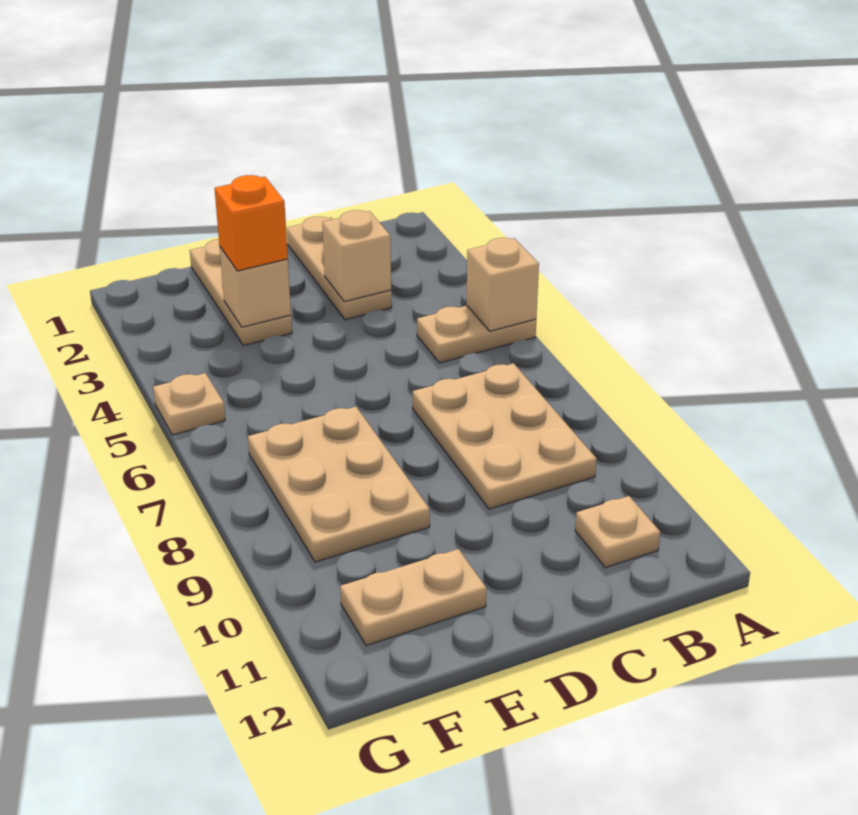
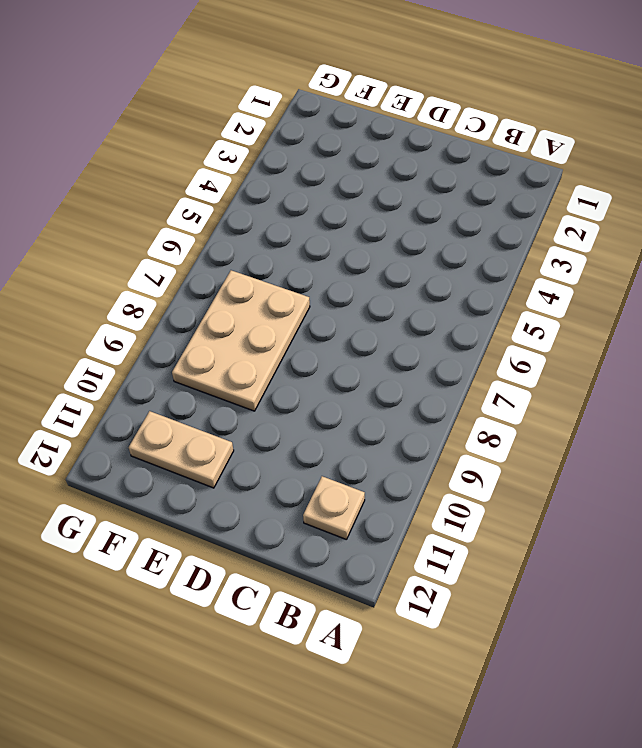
none -> tan plate A5:B5 level 1
none -> tan plate B7:C9 level 1
none -> tan plate C1:C3 level 1

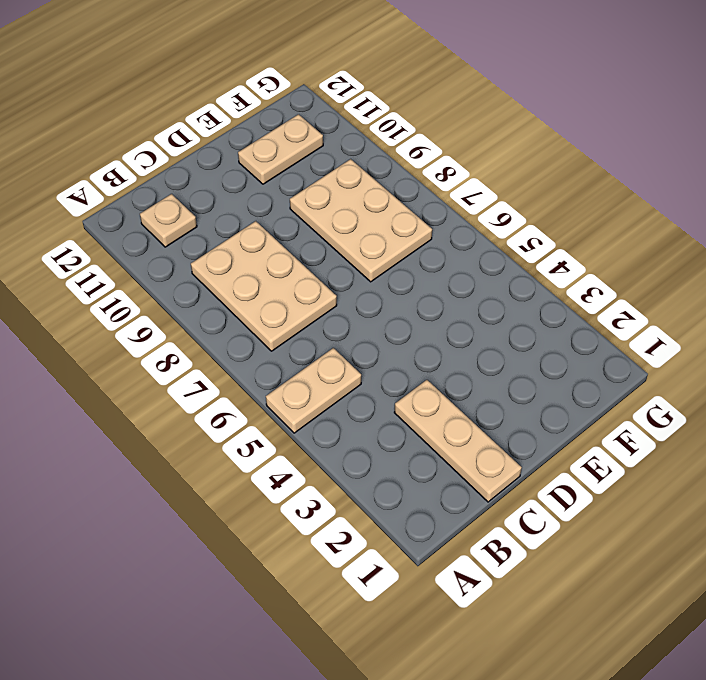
none -> tan plate E1:E3 level 1
none -> tan plate G5 level 1
none -> tan brick A5 level 2

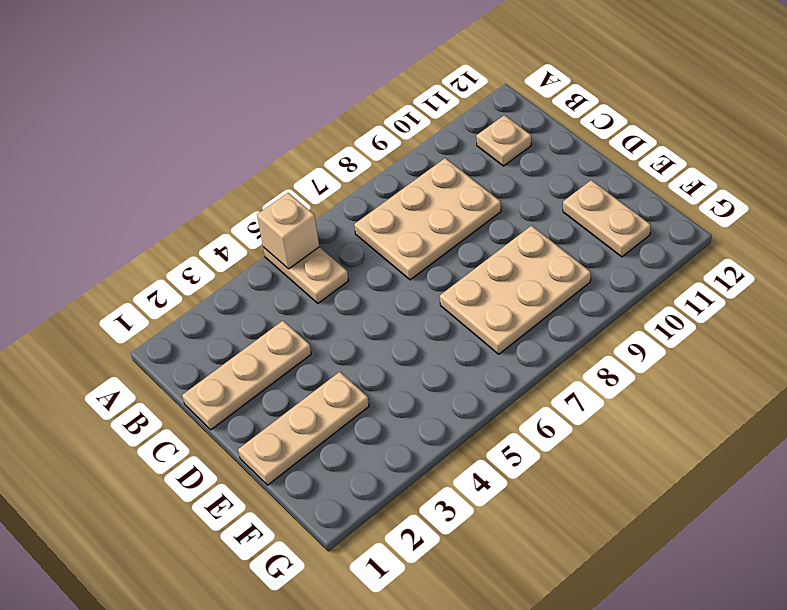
none -> tan plate G5 level 1
none -> tan brick C3 level 2
none -> tan brick E3 level 2

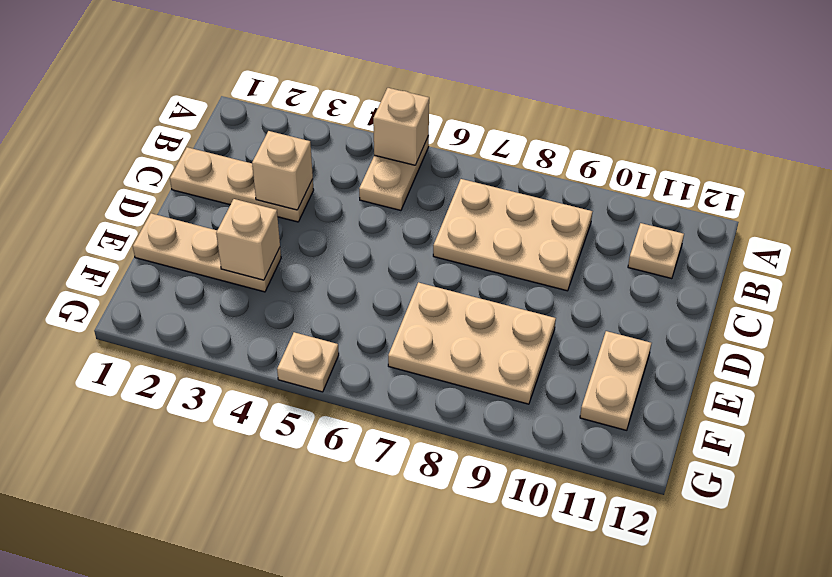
none -> orange brick E3 level 3

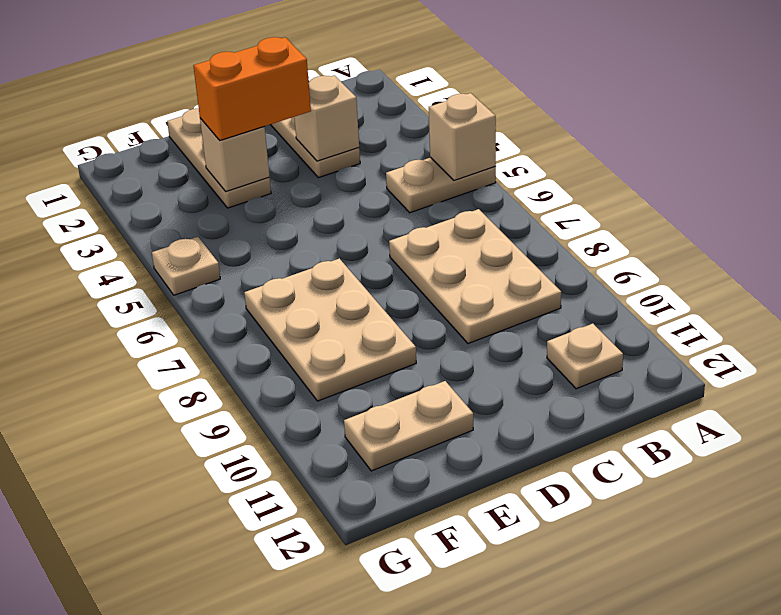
orange brick D3:E3 level 3 -> orange brick E3 level 3

